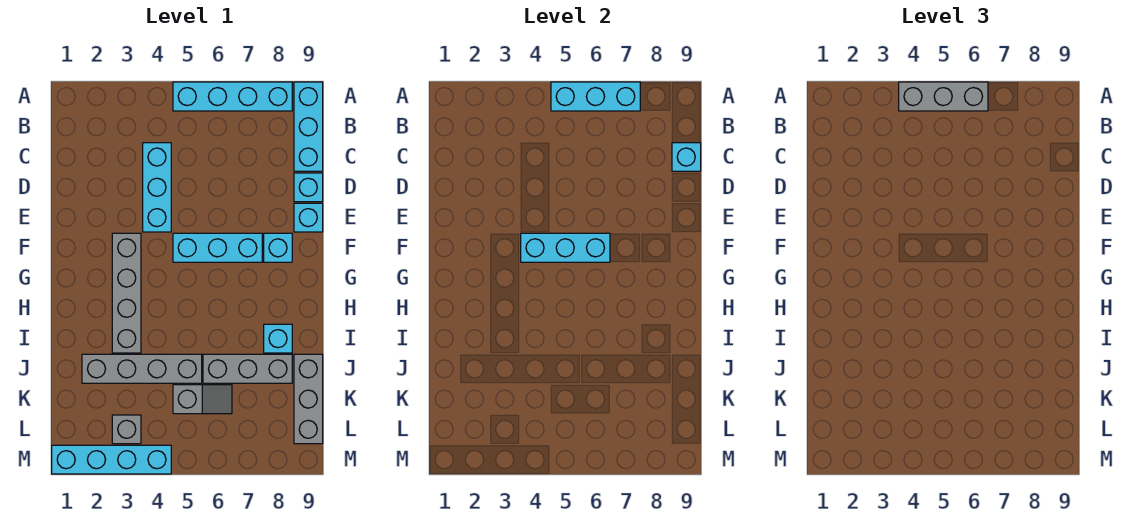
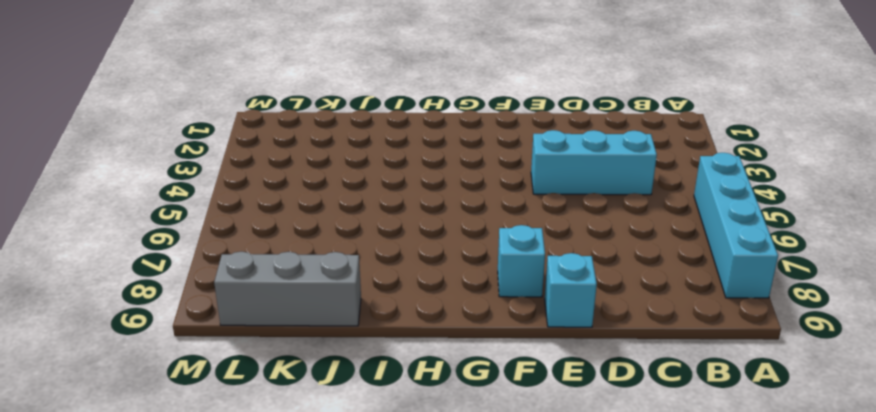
none -> cyan brick A9:C9 level 1
none -> cyan brick D9 level 1
none -> grey brick F3:I3 level 1

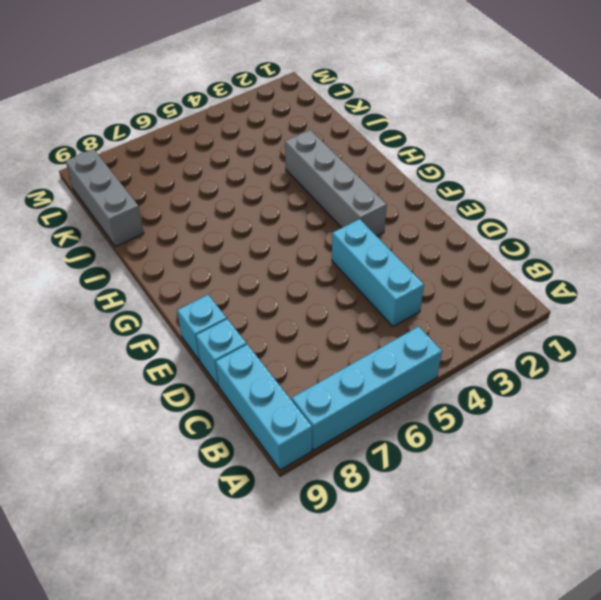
none -> cyan brick F5:F7 level 1
none -> cyan brick F8 level 1
none -> cyan brick I8 level 1

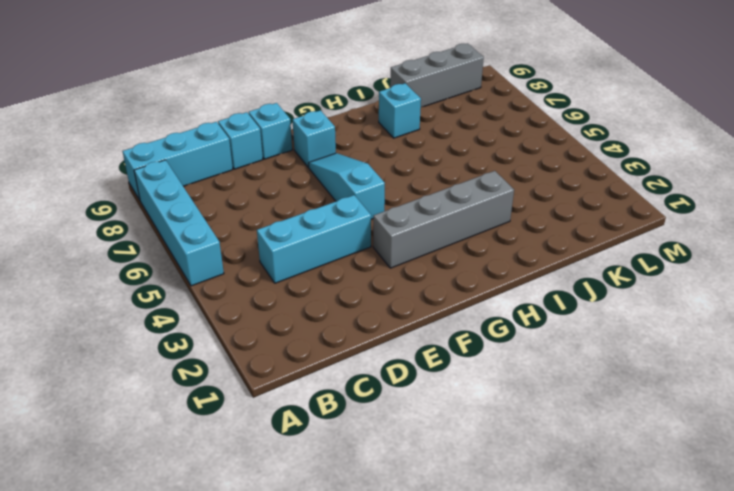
cyan slope F5:F7 level 1 top 5 -> cyan brick F5:F7 level 1
none -> grey brick J2:J5 level 1
none -> grey brick J6:J8 level 1
none -> grey slope K5:K6 level 1 top 5

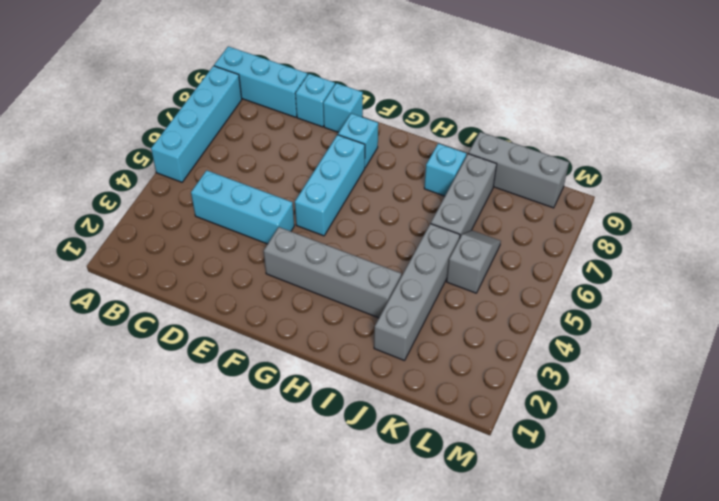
none -> grey brick L3 level 1
none -> cyan brick M1:M4 level 1
none -> cyan brick A5:A7 level 2

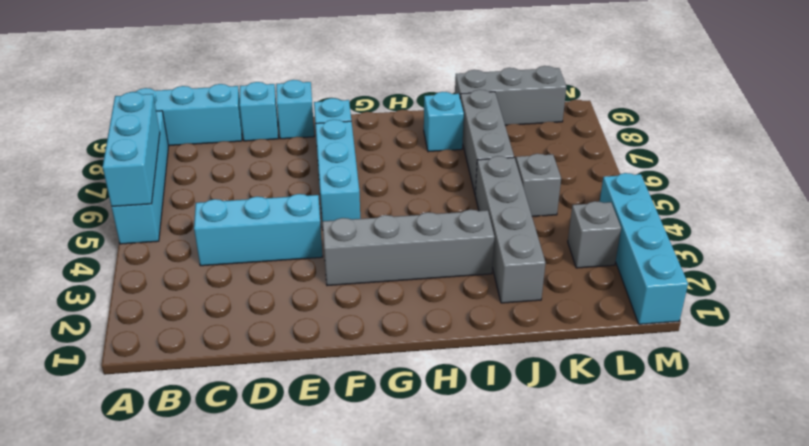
none -> cyan brick C9 level 2
none -> cyan brick F4:F6 level 2
none -> grey brick A4:A6 level 3

